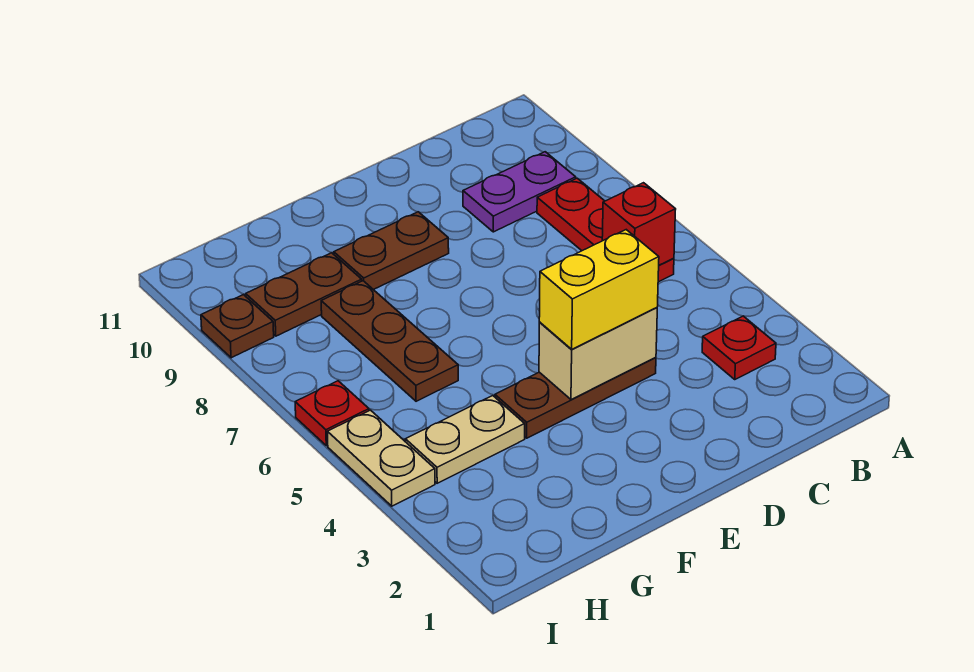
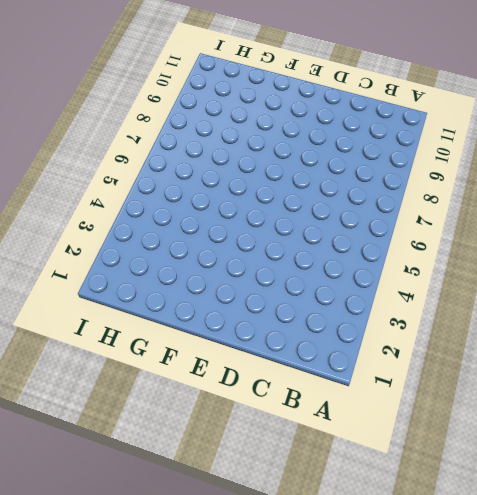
none -> red plate B3 level 1
none -> red plate B6:B8 level 1
none -> purple plate B9:C9 level 1

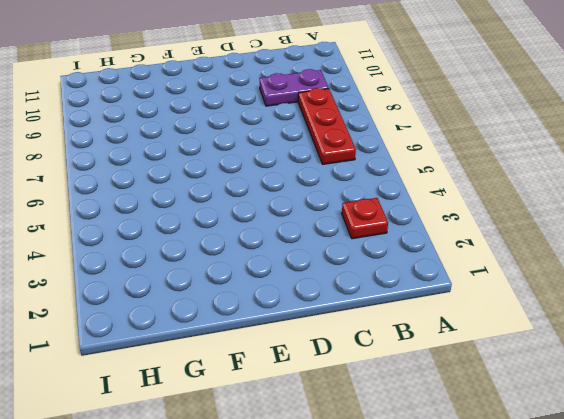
none -> brown plate D4:F4 level 1
none -> brown plate E9:F9 level 1
none -> tan plate G4:H4 level 1

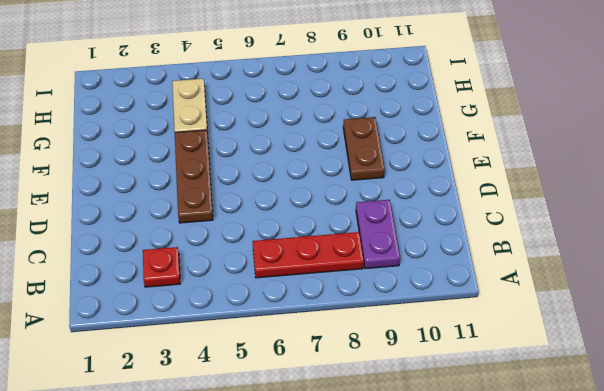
none -> brown plate G6:G8 level 1
none -> brown plate G9:H9 level 1
none -> tan plate I4:I5 level 1

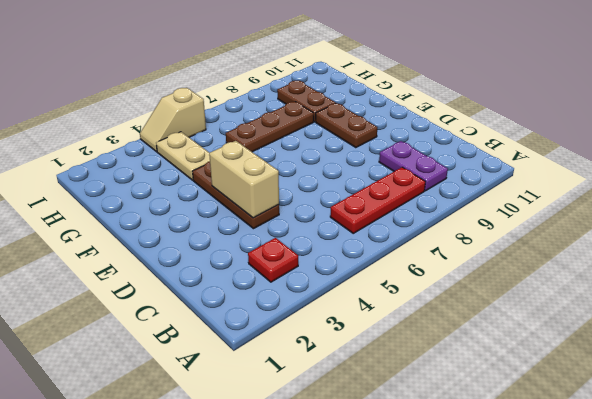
tan slope I4:I5 level 1 top 5 -> tan plate I4:I5 level 1
none -> red plate I6 level 1
none -> brown plate I9 level 1
none -> red brick B6 level 2

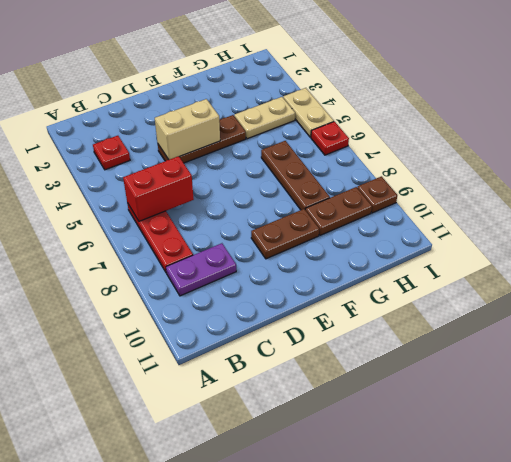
red brick B6:C6 level 2 -> red brick B6 level 2
none -> yellow brick D4:E4 level 3

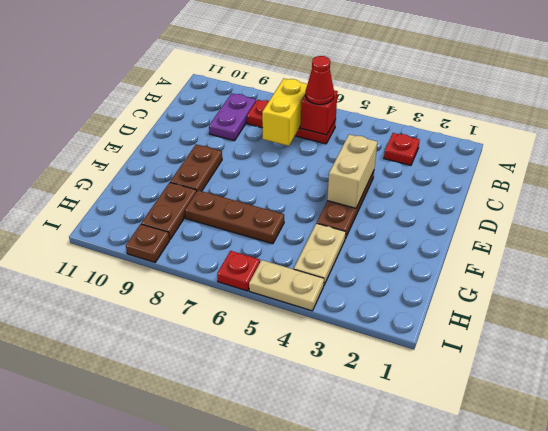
red cone B6 level 3 -> none
yellow brick B7:C7 level 2 -> yellow brick D4:E4 level 3

